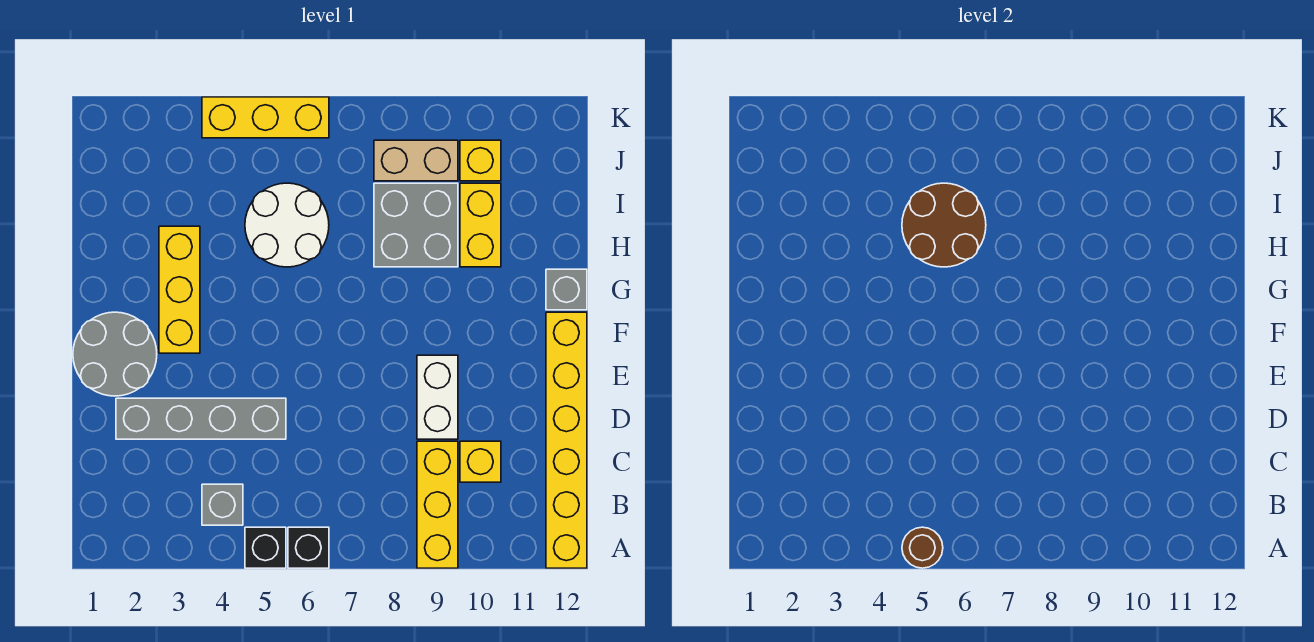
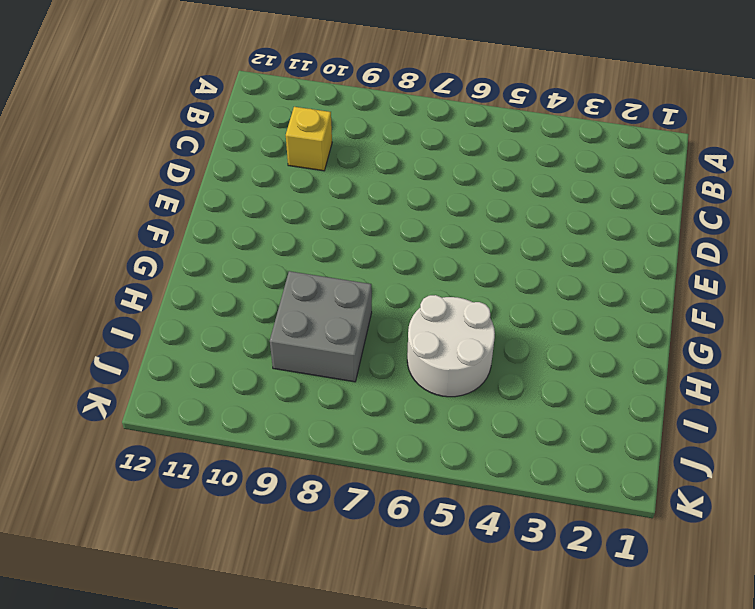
none -> black brick A5 level 1
none -> black brick A6 level 1
none -> yellow brick A9:C9 level 1

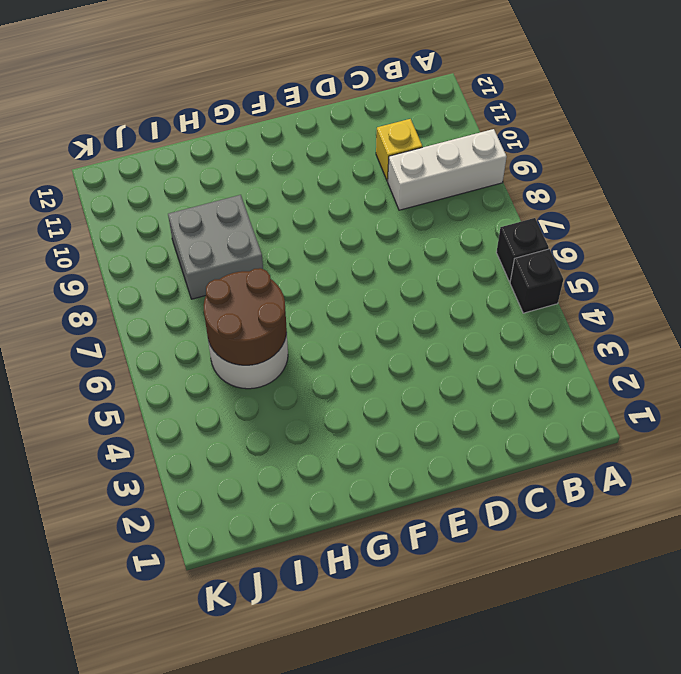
white brick A9:C9 level 1 -> yellow brick A9:C9 level 1
none -> yellow brick A12:F12 level 1
none -> grey brick B4 level 1
none -> grey brick D2:D5 level 1

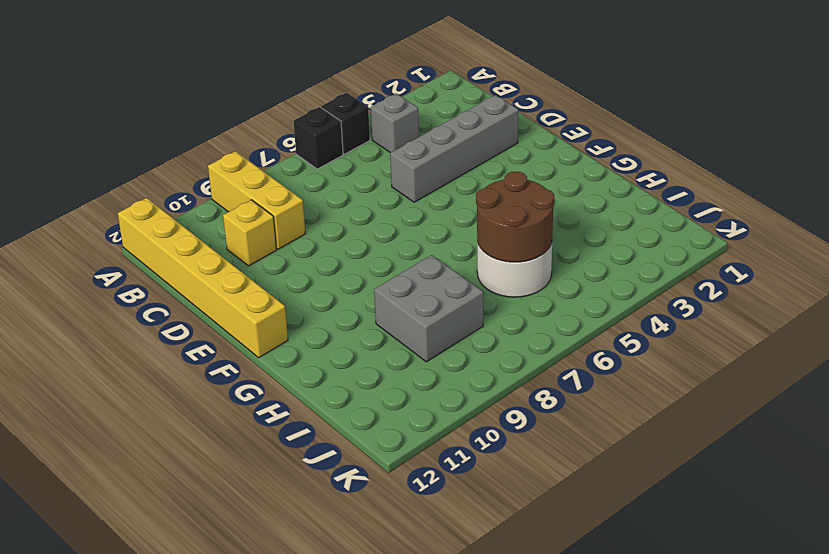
none -> white brick D9:E9 level 1
none -> grey round brick E1:F2 level 1
none -> yellow brick F3:H3 level 1

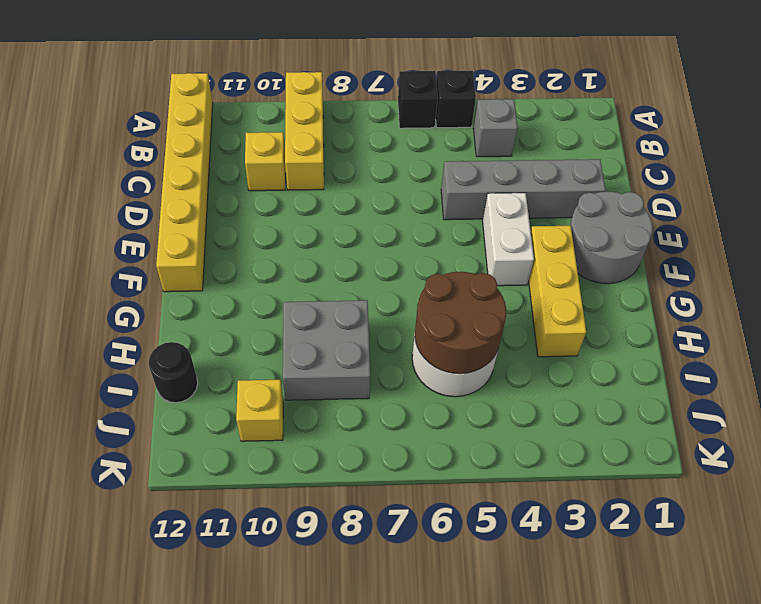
white brick E4:F4 level 1 -> white brick D9:E9 level 1
black round brick I12 level 1 -> none
none -> grey brick G12 level 1
none -> yellow brick H10:I10 level 1
none -> tan brick J8:J9 level 1

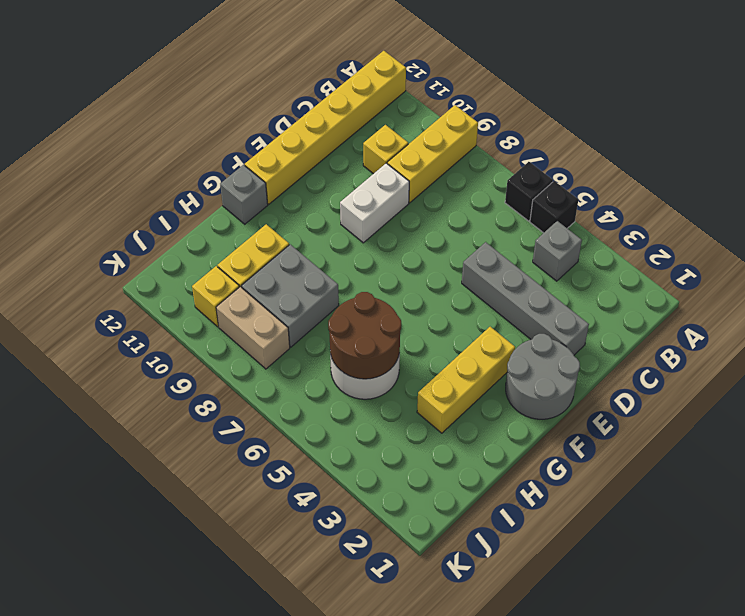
none -> yellow brick K4:K6 level 1
none -> brown round brick A5 level 2

